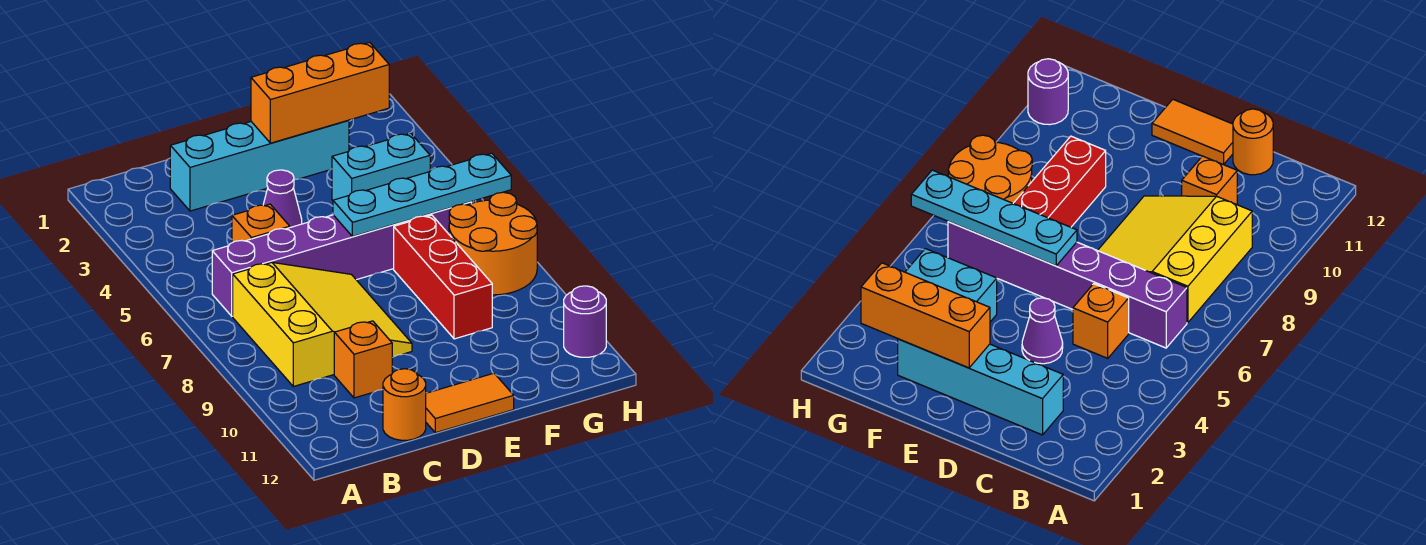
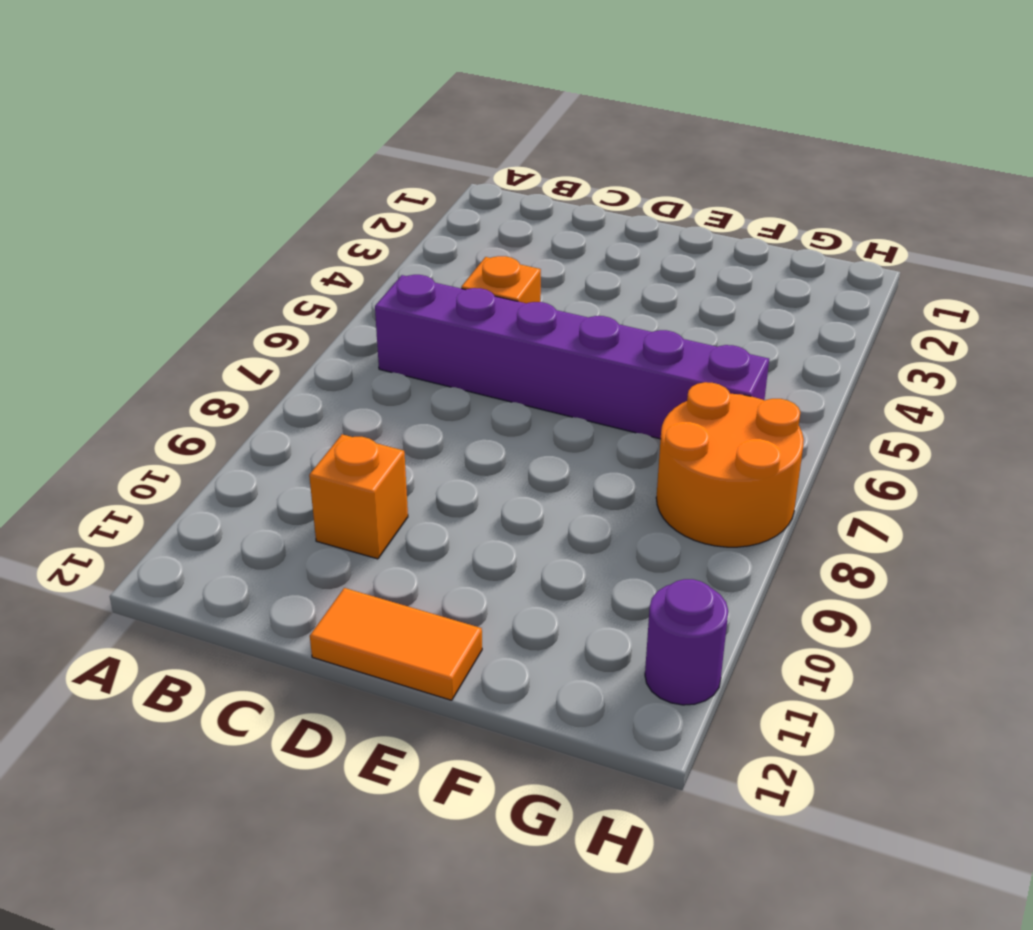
none -> yellow slope B7:D9 level 1 top B
none -> cyan brick C2:F2 level 1
none -> orange round brick C12 level 1

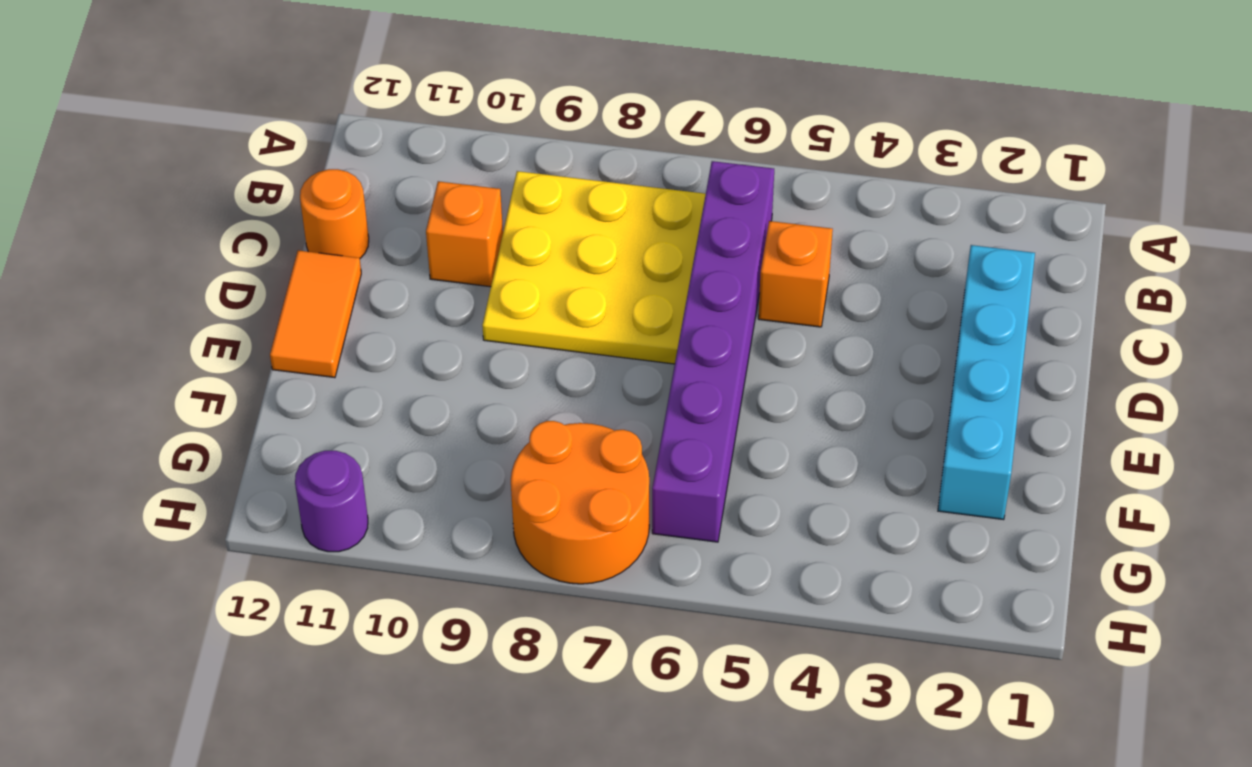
yellow plate B7:D9 level 1 -> yellow slope B7:D9 level 1 top B
none -> purple cone D4 level 1
none -> cyan brick F4:G4 level 1
none -> red brick F7:F9 level 1

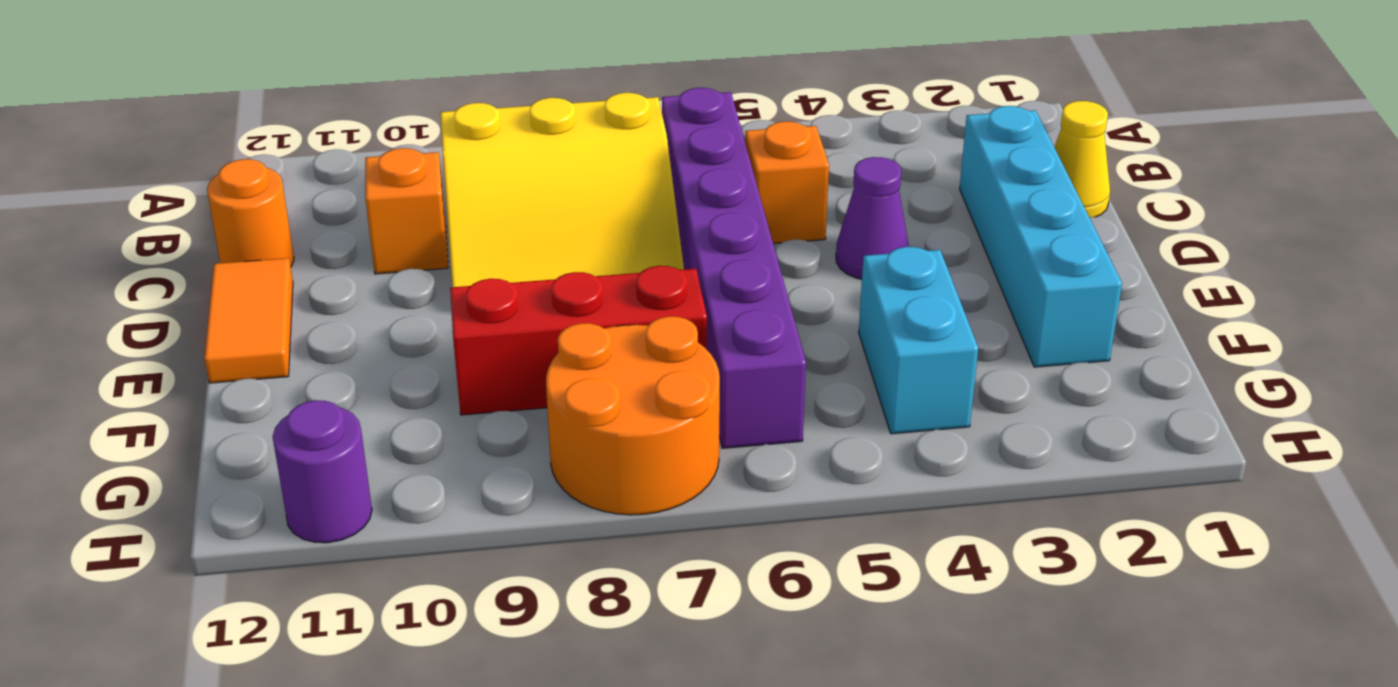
yellow cone C1 level 1 -> none
none -> orange brick E2:G2 level 2
none -> cyan plate E6:H6 level 2

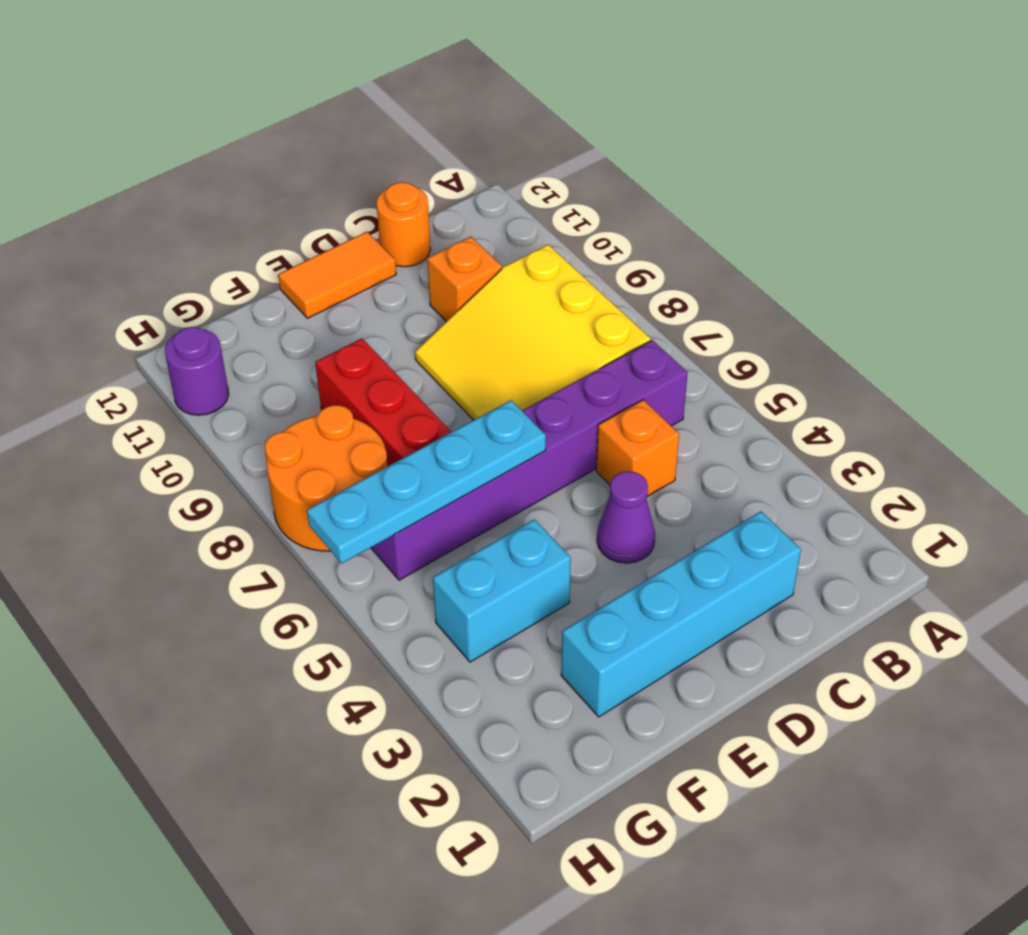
none -> orange brick E2:G2 level 2

